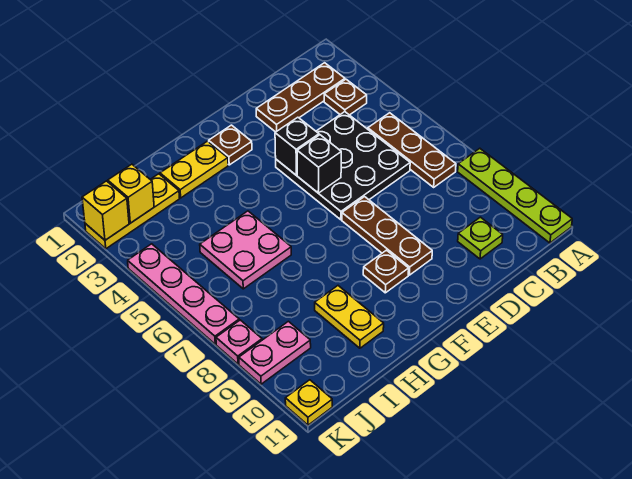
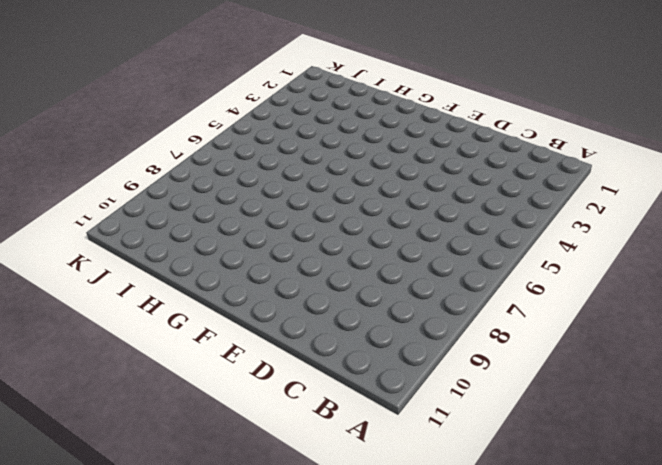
none -> lime plate A8:A11 level 1
none -> brown plate B2:D2 level 1
none -> brown plate B3 level 1

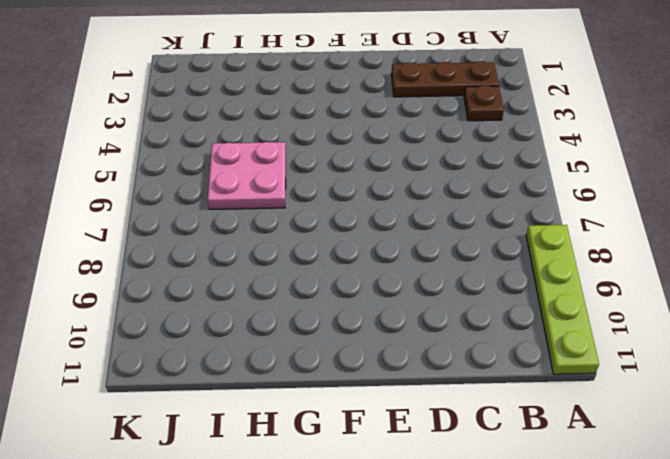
none -> brown plate B5:B7 level 1
none -> black plate C4:E6 level 1
none -> lime plate C10 level 1

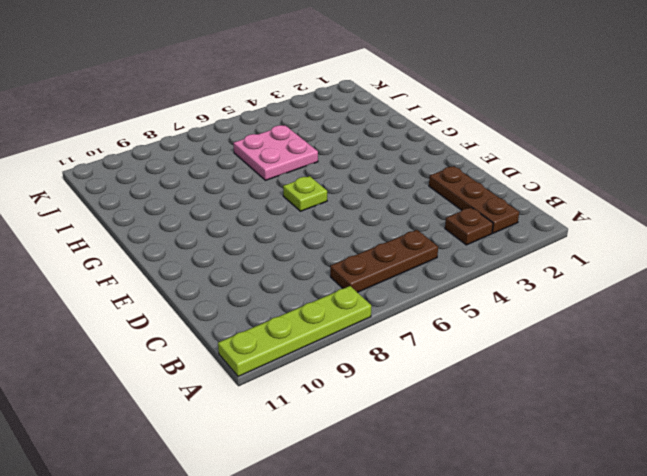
lime plate F6 level 1 -> lime plate C10 level 1
none -> black plate C4:E6 level 1
none -> brown plate E7:E9 level 1
none -> brown plate F2 level 1

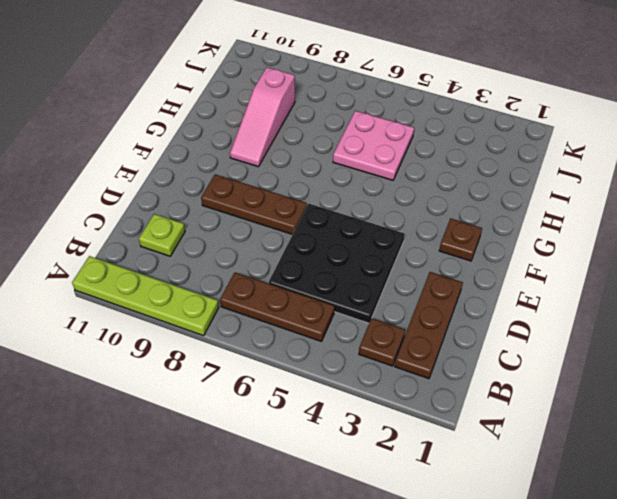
pink slope G9:I9 level 1 top I -> yellow plate H9:H10 level 1
none -> brown plate F9 level 1
none -> yellow plate G2:H2 level 1
none -> yellow plate I2:K2 level 1

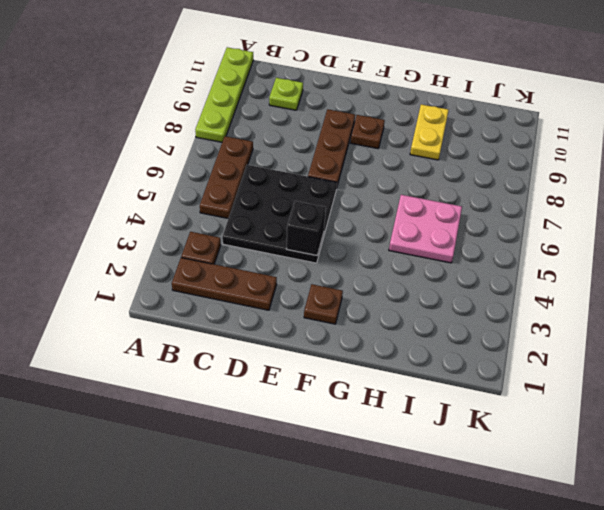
none -> yellow plate G2:H2 level 1
none -> yellow plate I2:K2 level 1
none -> pink plate J9:K9 level 1

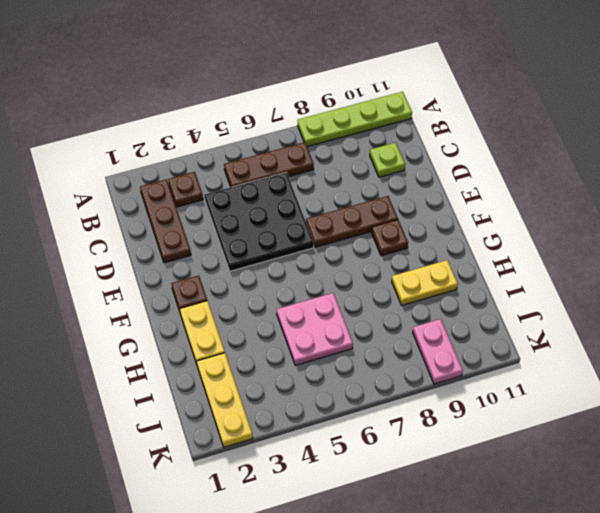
none -> pink plate K4:K7 level 1
none -> pink plate K8 level 1
none -> yellow plate K11 level 1

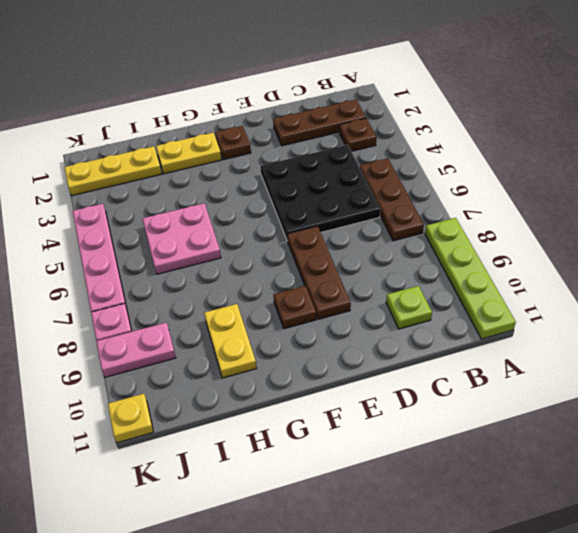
none -> black brick E4 level 2
none -> black brick E5 level 2
none -> yellow brick J2 level 2

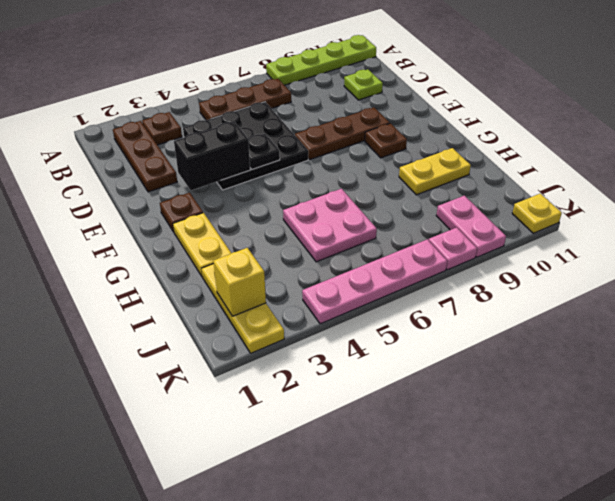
black brick E3:E4 level 2 -> black brick E4 level 2
black plate E5 level 2 -> black brick E5 level 2
none -> yellow brick K2 level 2

